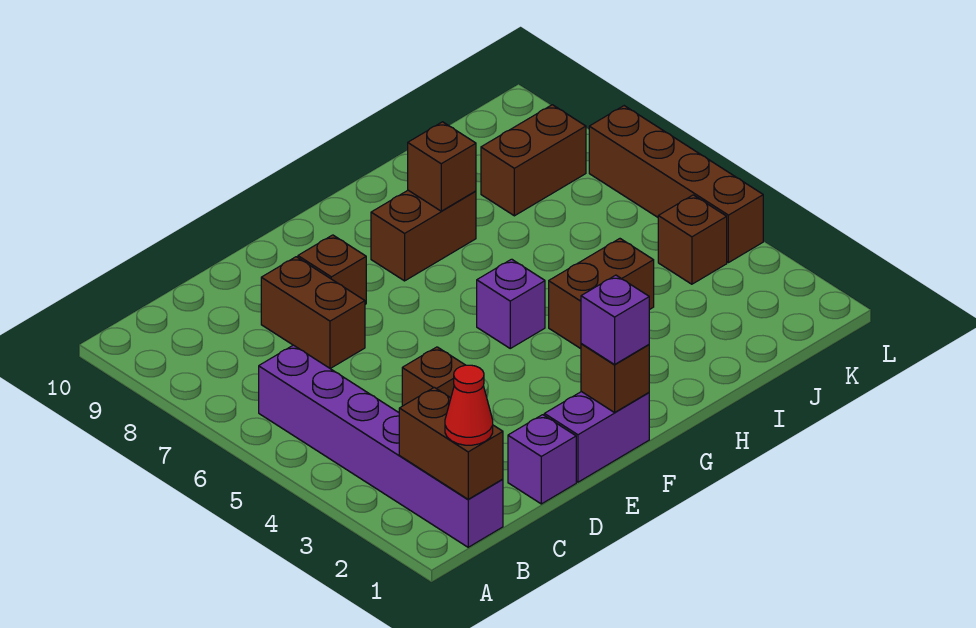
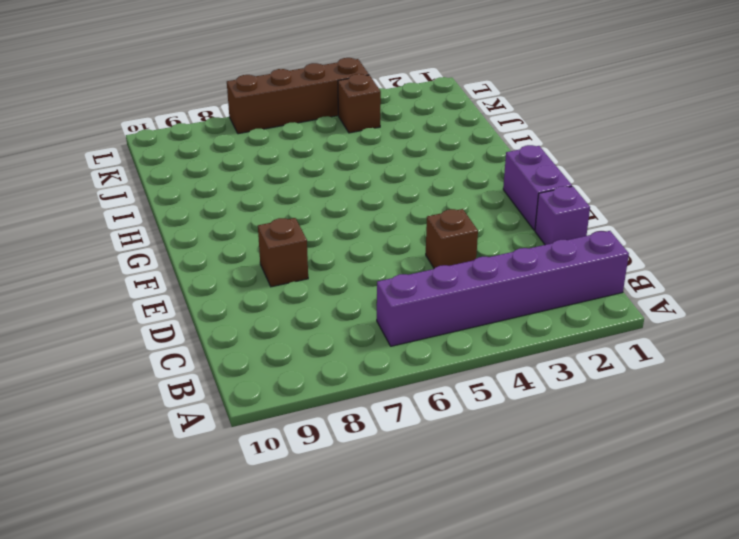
none -> brown brick D7:D8 level 1
none -> purple brick G5 level 1
none -> brown brick G8:H8 level 1

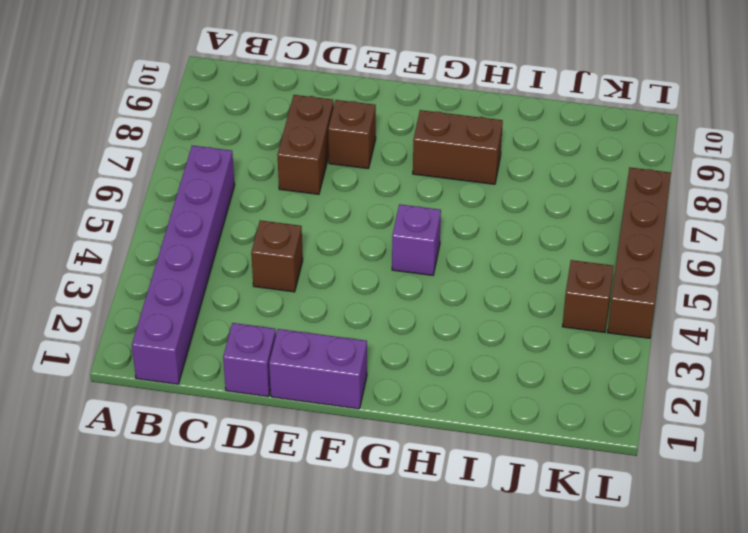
none -> brown brick H4:I4 level 1
none -> brown brick J8:K8 level 1
none -> brown brick B1:B2 level 2

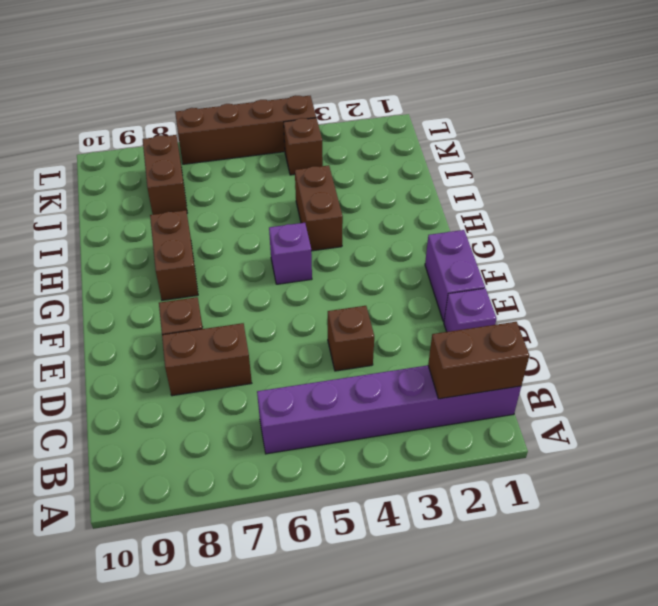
none -> brown brick F1 level 2
none -> brown brick H8 level 2
none -> red cone B1 level 3

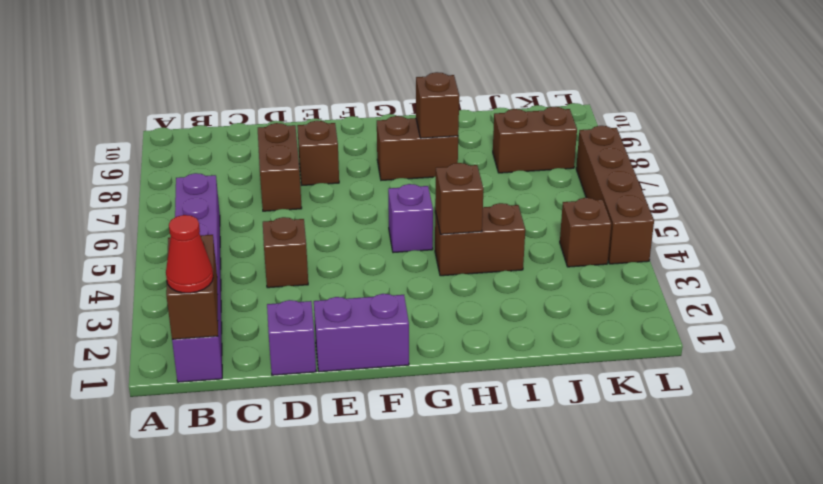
brown brick H4 level 2 -> brown brick F1 level 2
none -> purple brick F1 level 3

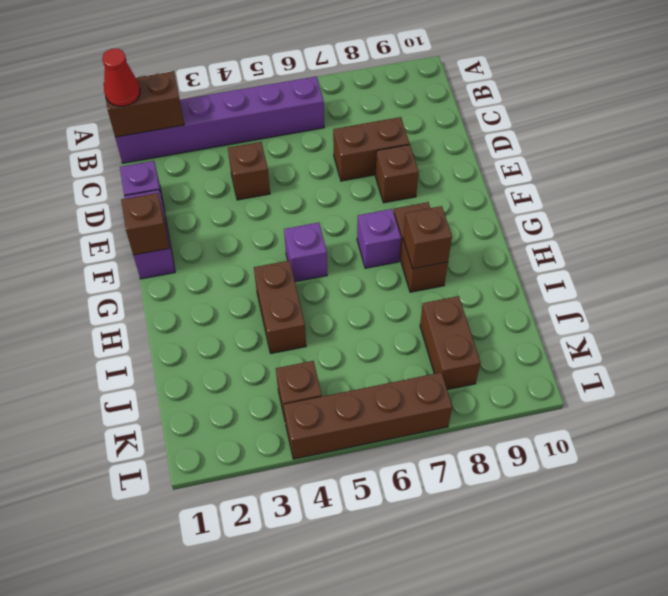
purple brick G7 level 1 -> purple brick F1 level 3

